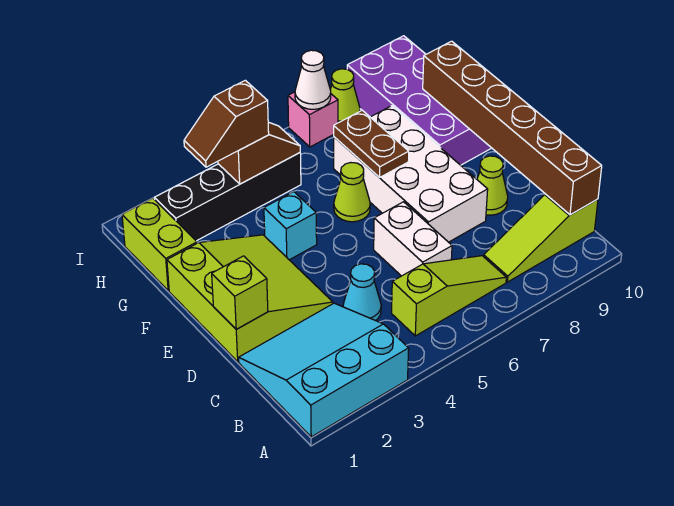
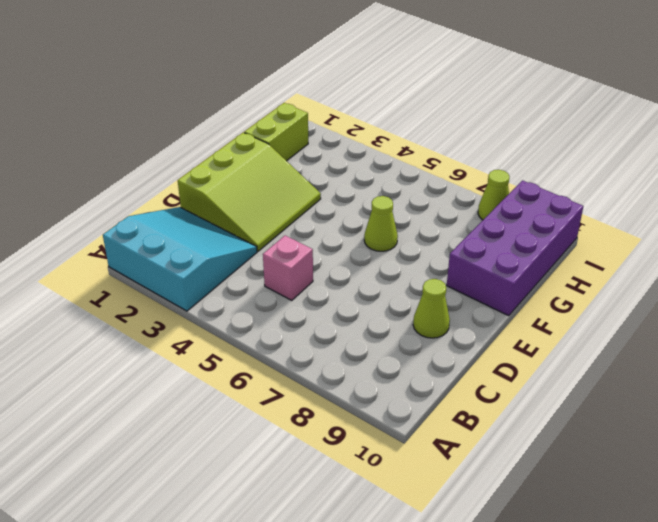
pink brick C5 level 1 -> pink brick I7 level 1
none -> lime slope B5:B7 level 1 top 5
none -> lime slope B8:B10 level 1 top 10
none -> cyan cone C4 level 1

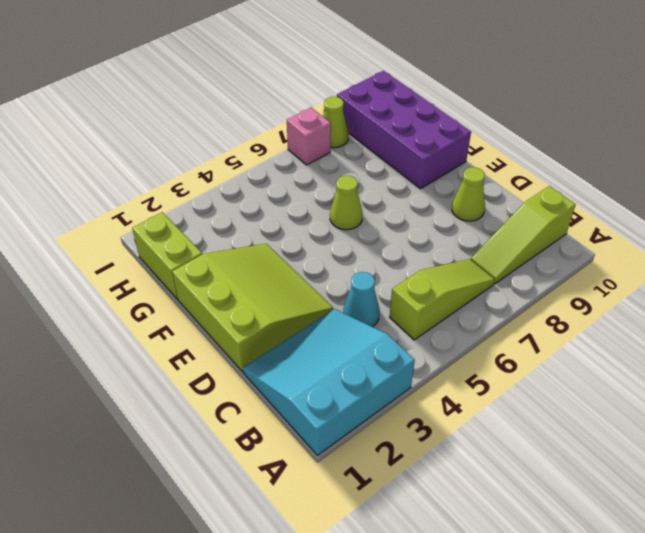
none -> white brick C6:D6 level 1
none -> white brick D7:G8 level 1
none -> cyan brick F4 level 1

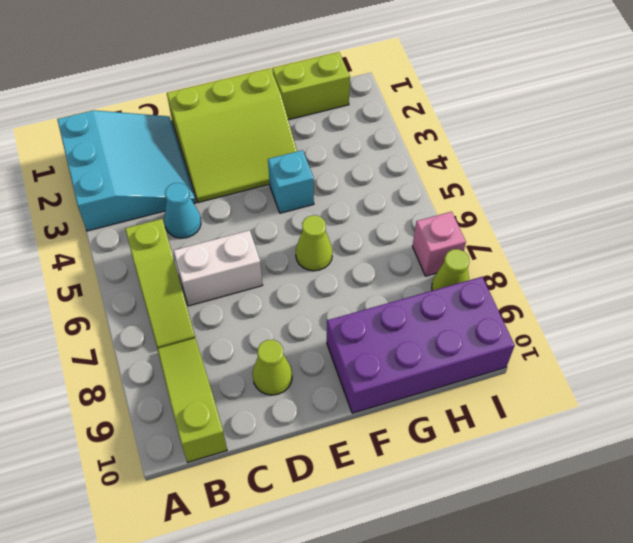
none -> white brick D7:G8 level 1
none -> black brick H2:H5 level 1
none -> brown brick B10:G10 level 2

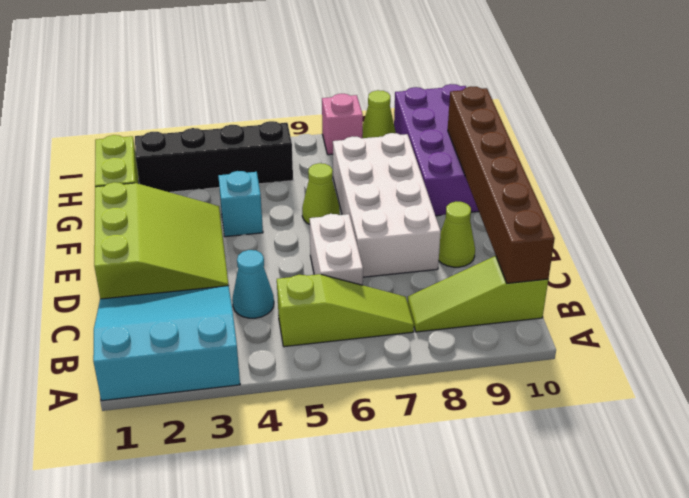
none -> lime brick D1 level 2
none -> brown plate F7:G7 level 2
none -> brown slope H4:H5 level 2 top 4

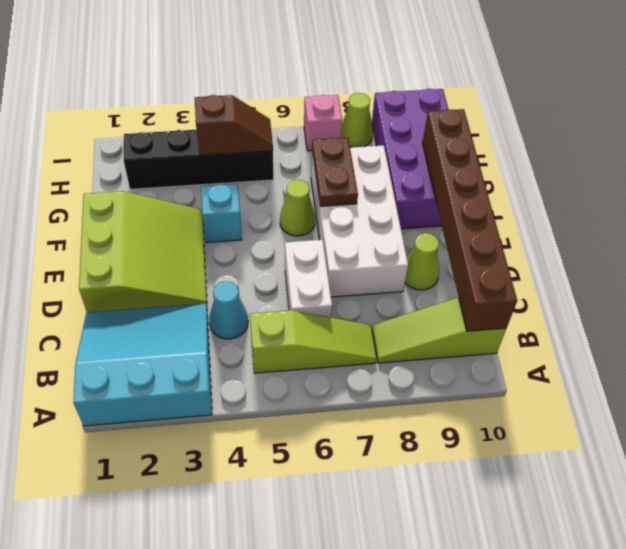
none -> lime brick G1:H1 level 1
none -> lime brick D1 level 2
none -> white cone I7 level 2

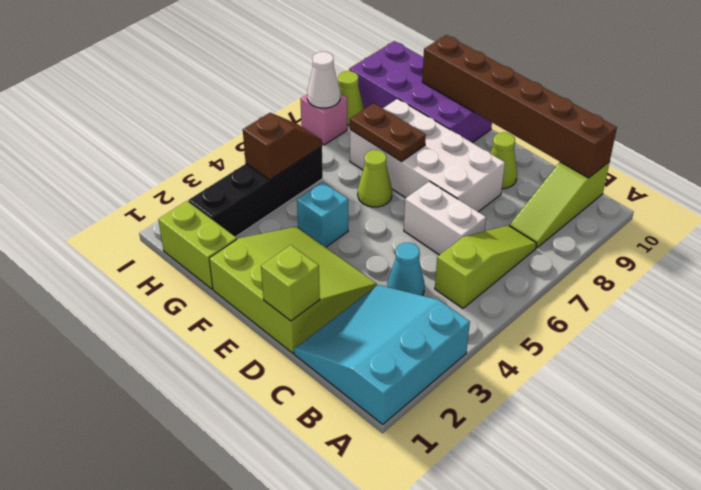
none -> brown slope H3:H4 level 3 top 4

